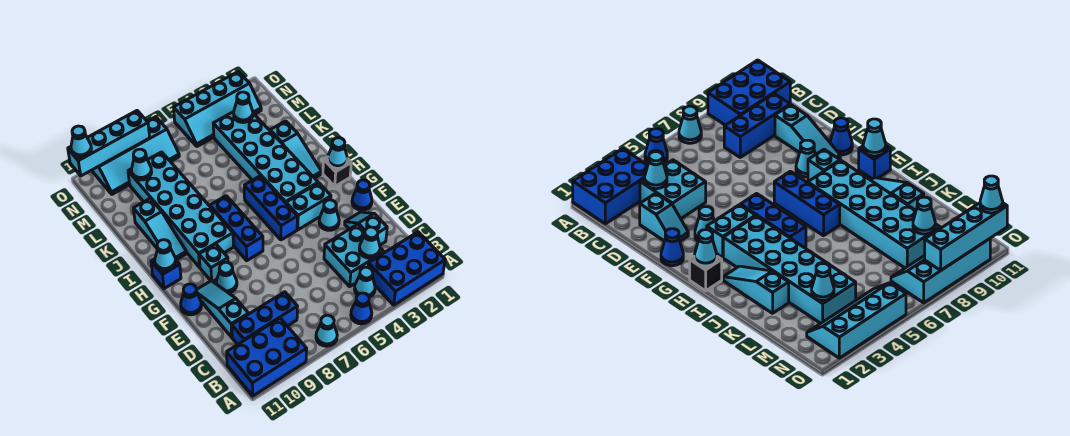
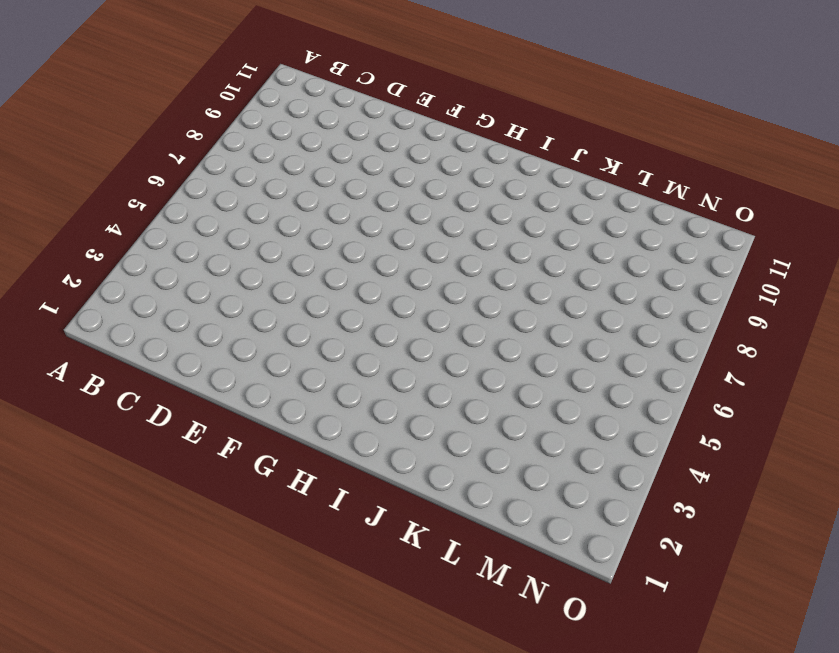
none -> blue brick A1:B3 level 1
none -> blue cone A5 level 1
none -> cyan cone A7 level 1
none -> blue brick A9:B11 level 1

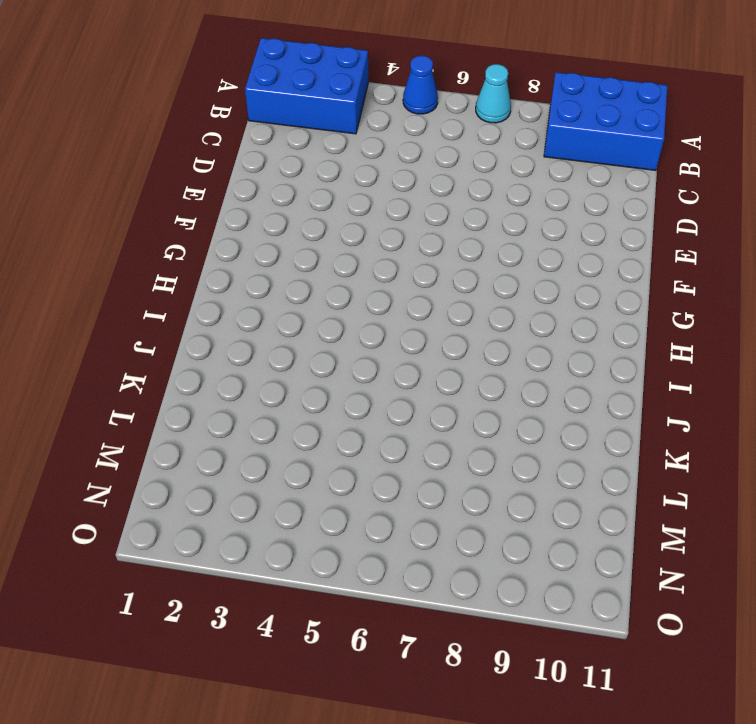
none -> cyan cone B4 level 1
none -> cyan brick C3:D4 level 1
none -> blue brick C8:C10 level 1
none -> cyan slope D2:E2 level 1 top D

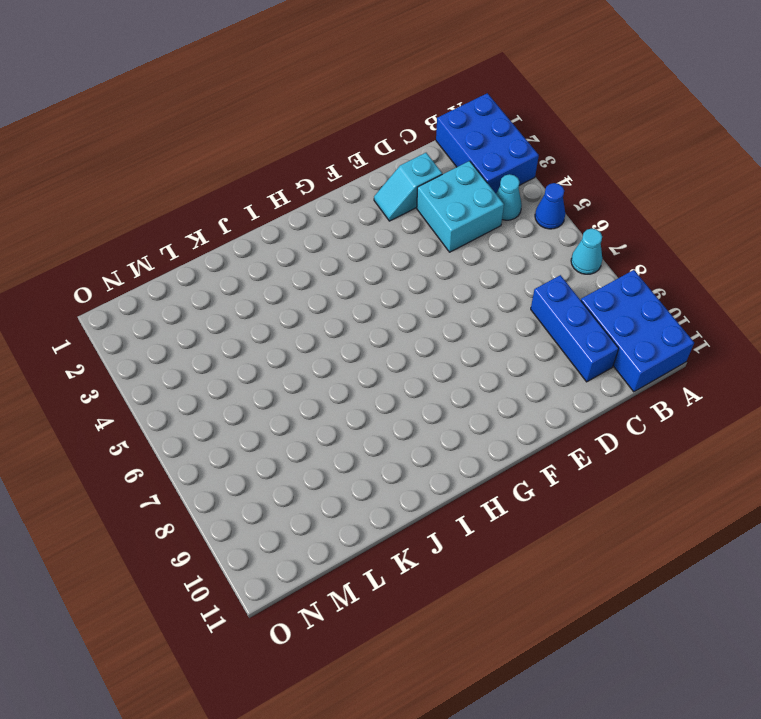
none -> cyan slope D10:F10 level 1 top D
none -> blue cone F1 level 1
none -> cyan cone F3 level 1
none -> cyan cone F9 level 1

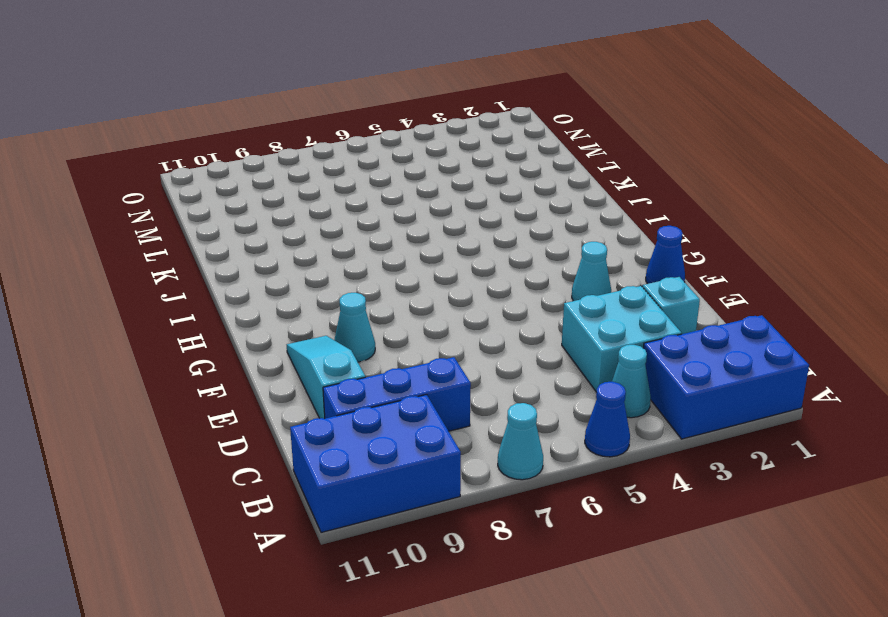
none -> blue cone F11 level 1
none -> cyan brick G3:G4 level 1
none -> blue brick G5:I5 level 1
none -> blue brick G7:I7 level 1

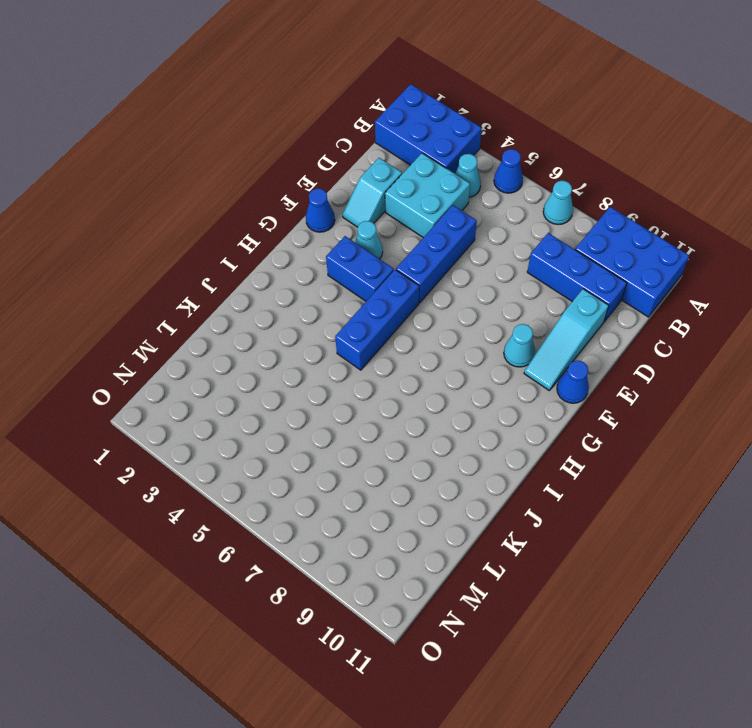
blue brick D5:F5 level 1 -> blue brick G7:I7 level 1
blue brick G3:G4 level 1 -> cyan brick G3:G4 level 1
none -> cyan brick G9 level 1
none -> black brick H1 level 1
none -> cyan brick H3:M4 level 1
none -> cyan brick H8:M9 level 1

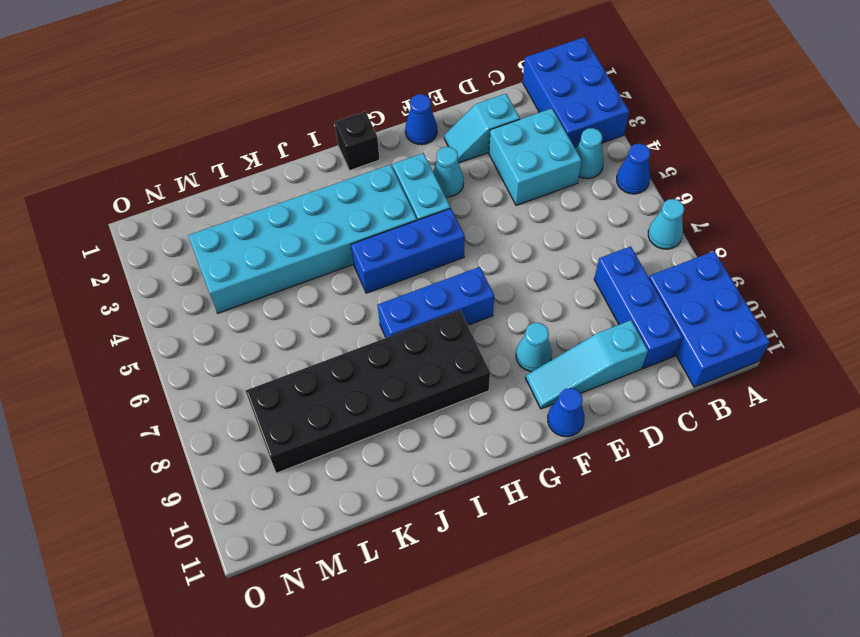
black brick H8:M9 level 1 -> cyan brick H8:M9 level 1
none -> cyan brick G9 level 1
none -> blue brick H11 level 1
none -> cyan slope I2:K2 level 1 top K
none -> cyan slope I10:K10 level 1 top K

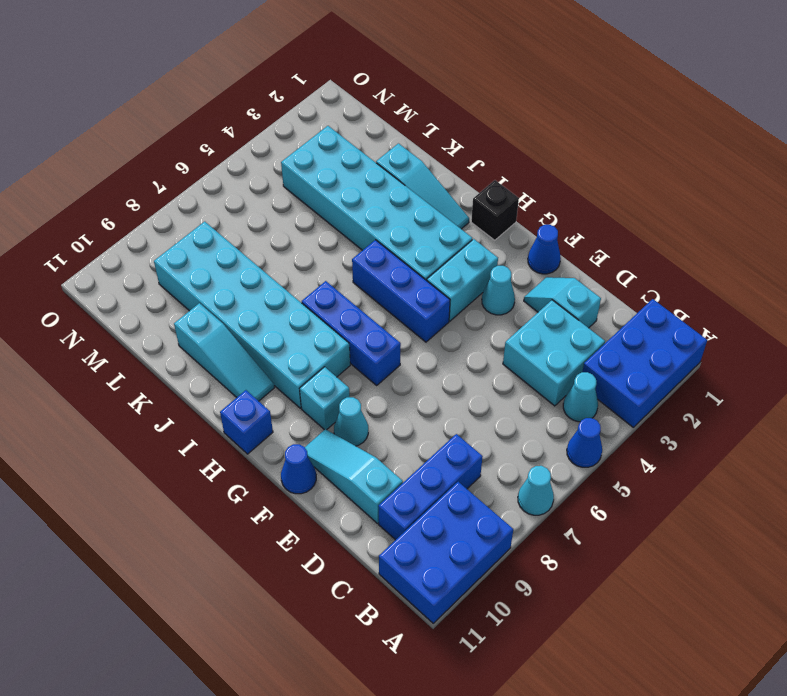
none -> cyan slope N2:O5 level 1 top O
none -> cyan slope N7:O10 level 1 top O
none -> cyan cone C3 level 2
none -> cyan cone H1 level 2

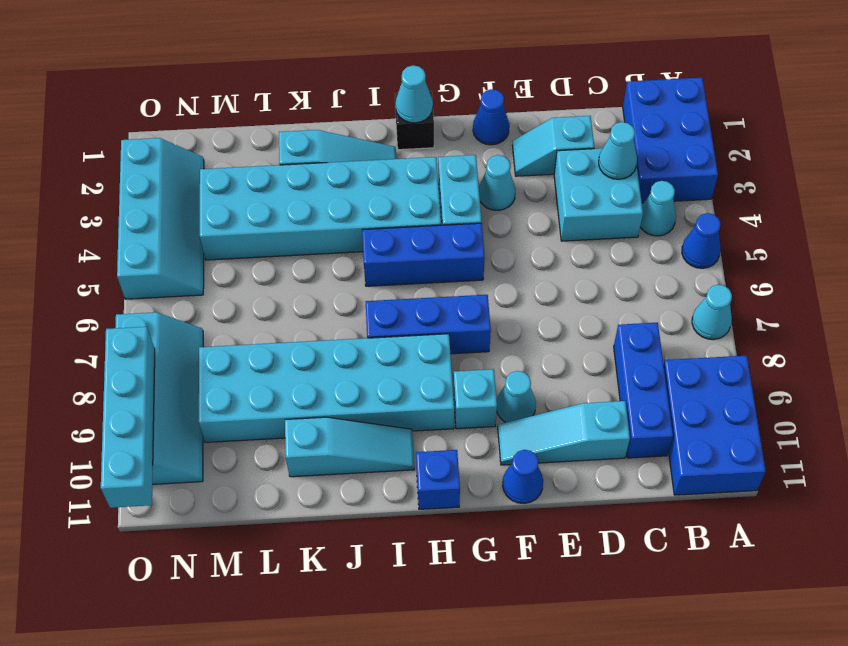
none -> cyan cone H11 level 2
none -> cyan cone M3 level 2
none -> cyan cone M9 level 2
none -> cyan cone O11 level 3

